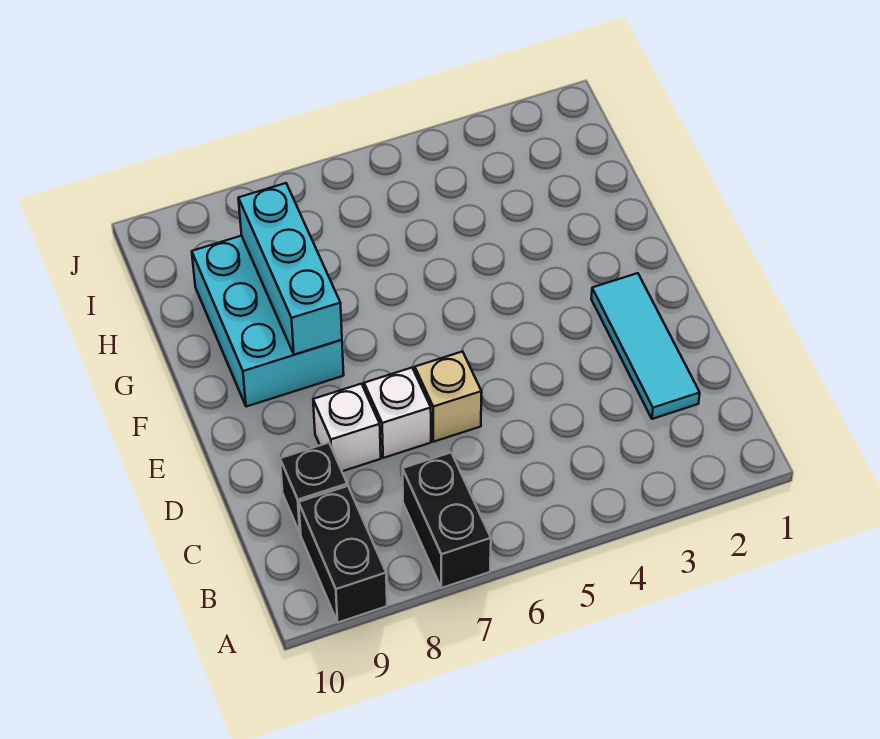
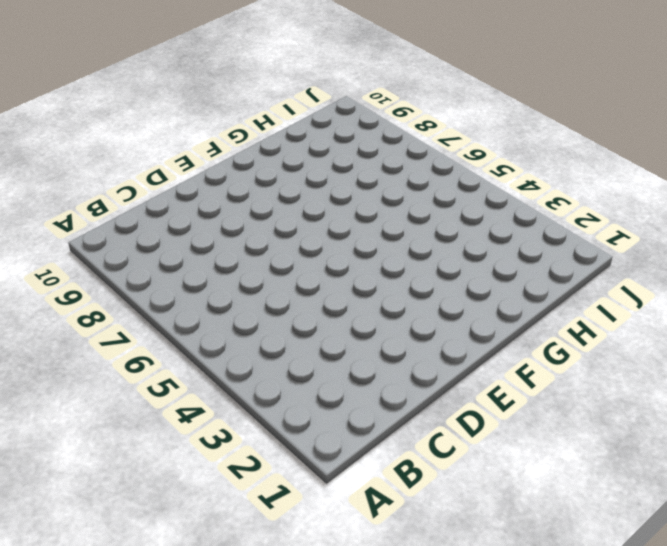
none -> black brick A7:B7 level 1
none -> black brick A9:B9 level 1

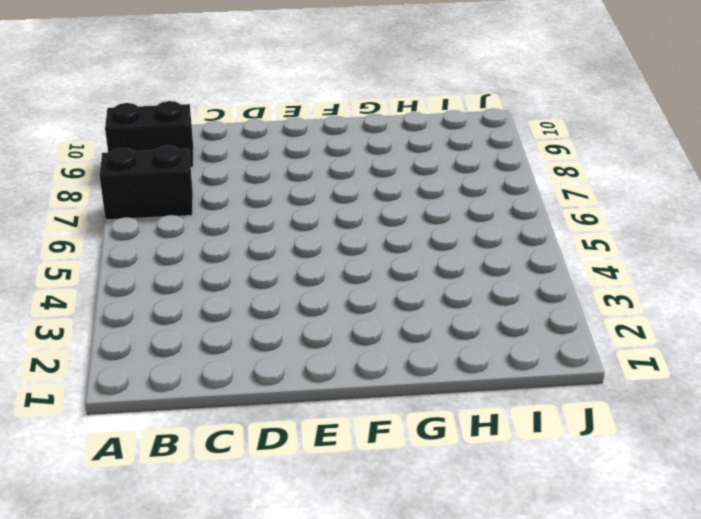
none -> cyan tile C2:E2 level 1
none -> black brick C9 level 1

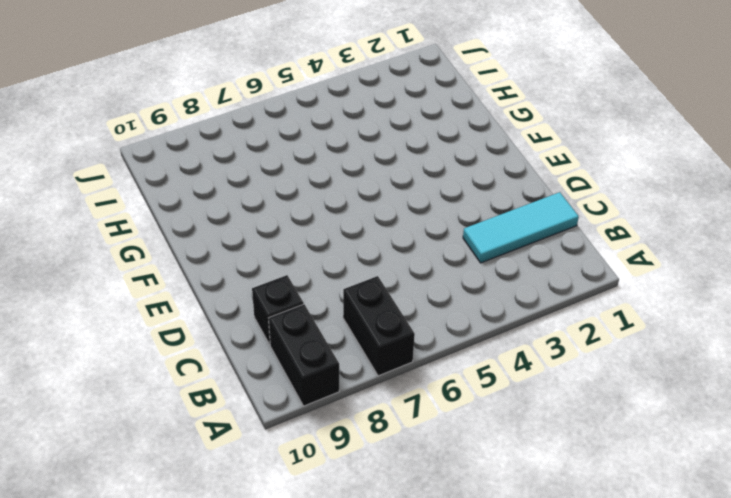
cyan tile C1:C3 level 1 -> cyan tile C2:E2 level 1
none -> tan brick D6 level 1
none -> white brick D7 level 1

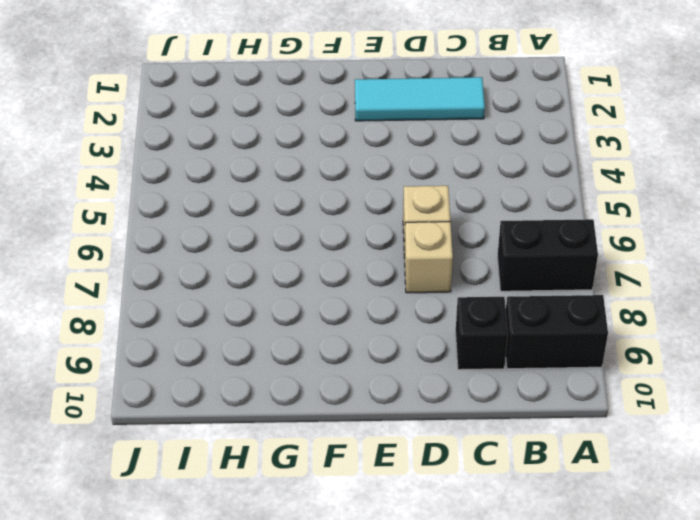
tan brick D7 level 1 -> white brick D7 level 1
none -> white brick D8 level 1
none -> cyan brick F8:H9 level 1

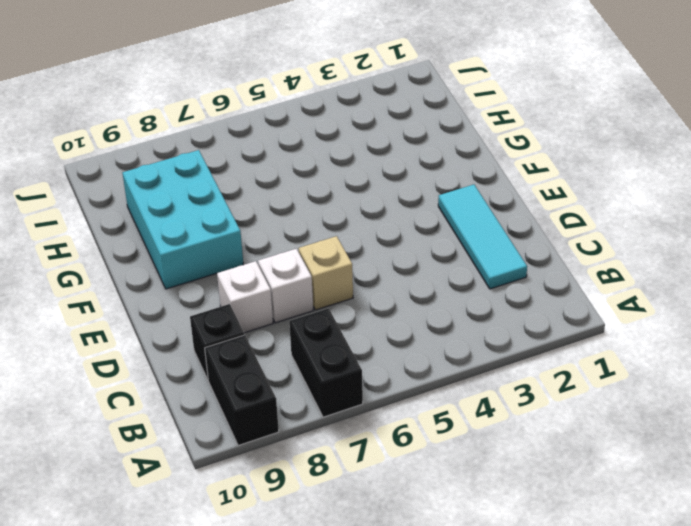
none -> cyan brick F8:H8 level 2

